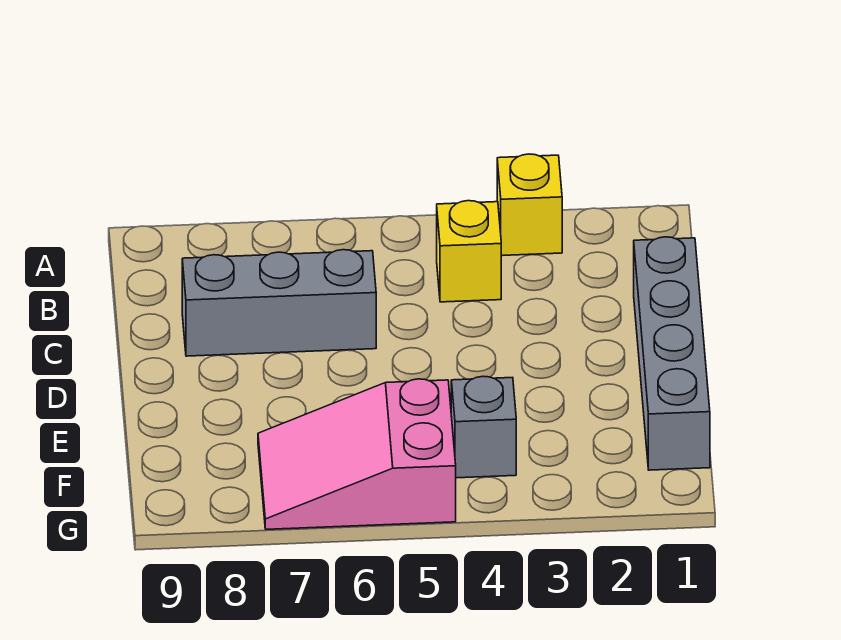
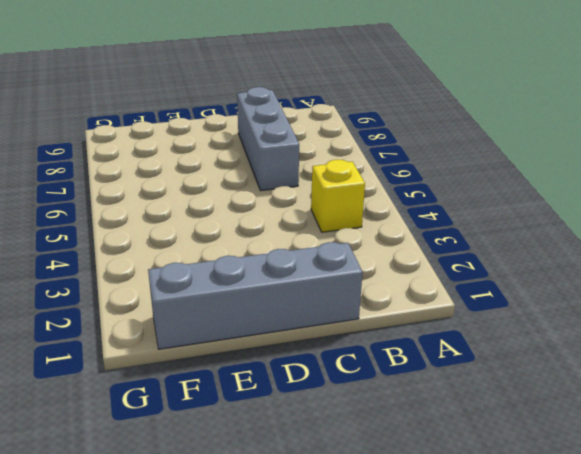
none -> yellow brick A3 level 1
none -> grey brick F4 level 1

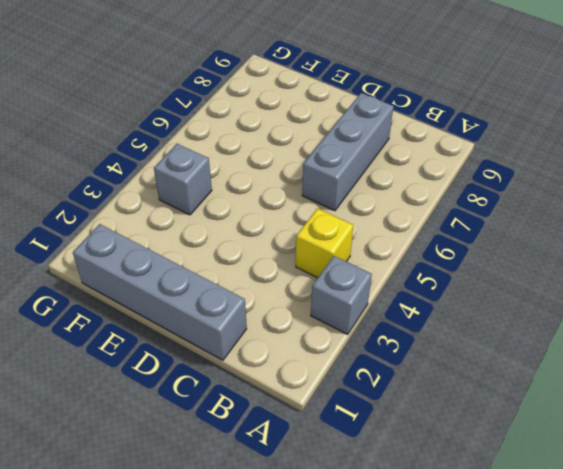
grey brick A3 level 1 -> yellow brick A3 level 1
none -> pink slope F5:G7 level 1 top 5

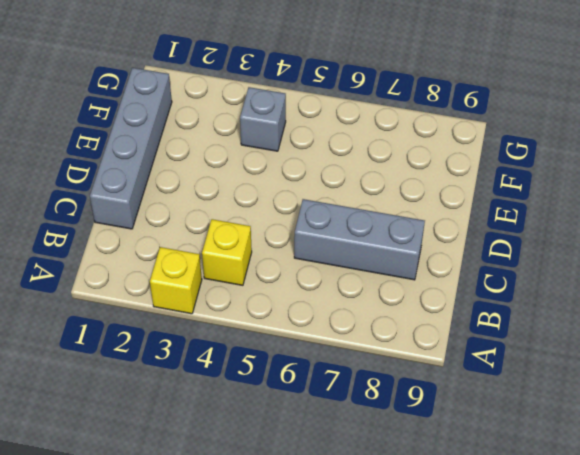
none -> pink slope F5:G7 level 1 top 5

